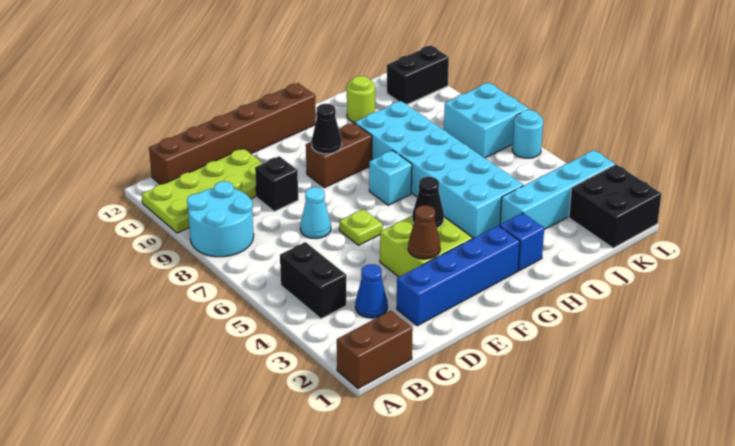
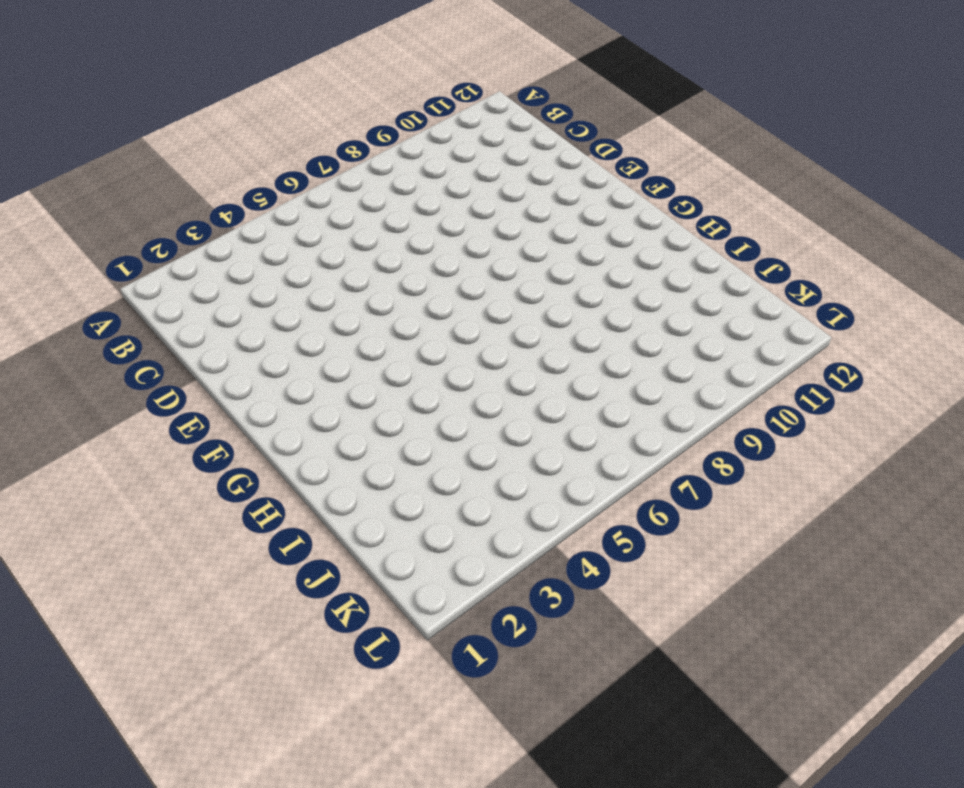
none -> brown brick A1:B1 level 1
none -> cyan round brick A8:B9 level 1
none -> lime plate A10:D11 level 1

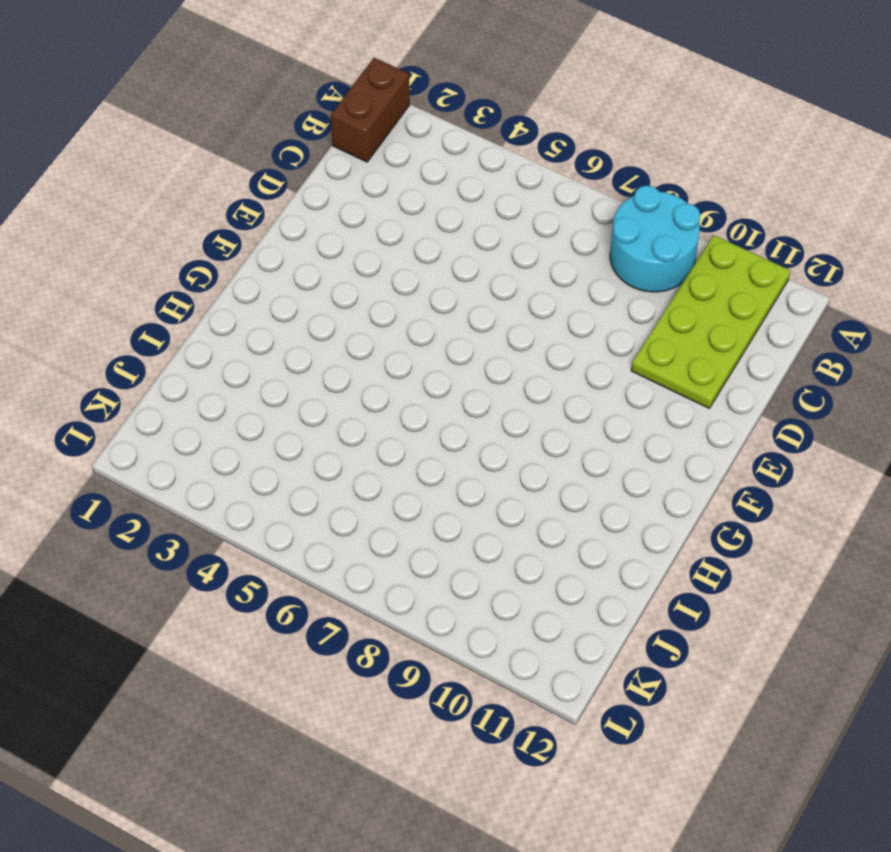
none -> black brick B4:B5 level 1
none -> brown brick B12:G12 level 1
none -> blue cone C3 level 1

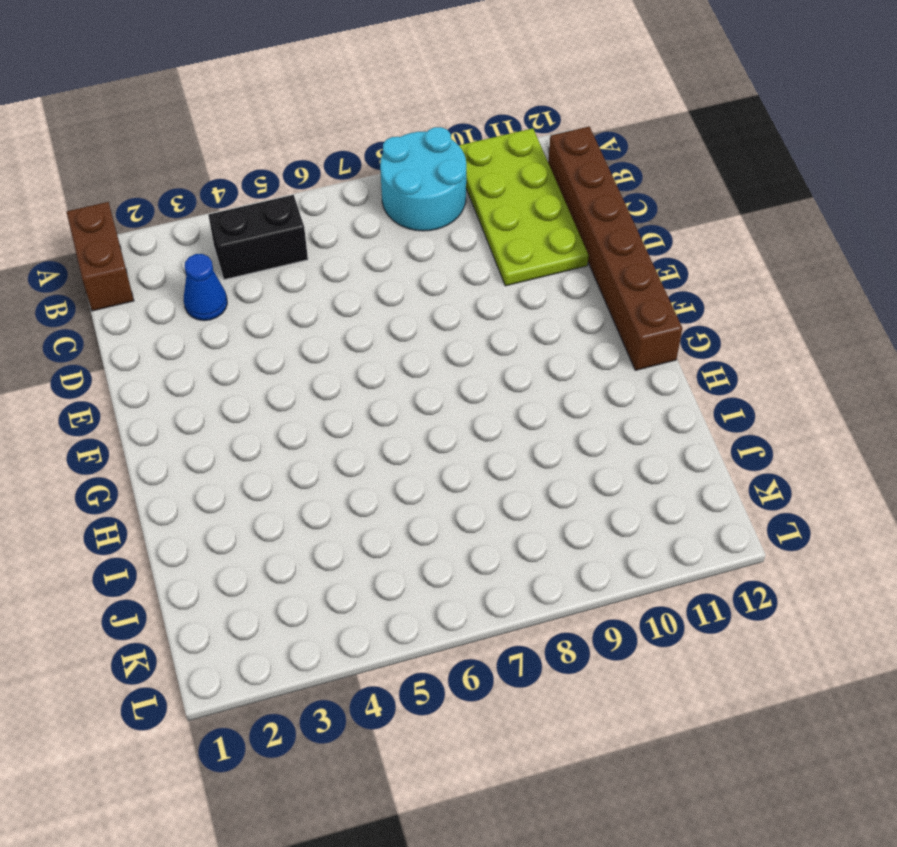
none -> blue brick D2:G2 level 1
none -> cyan cone D7 level 1
none -> black brick D9 level 1

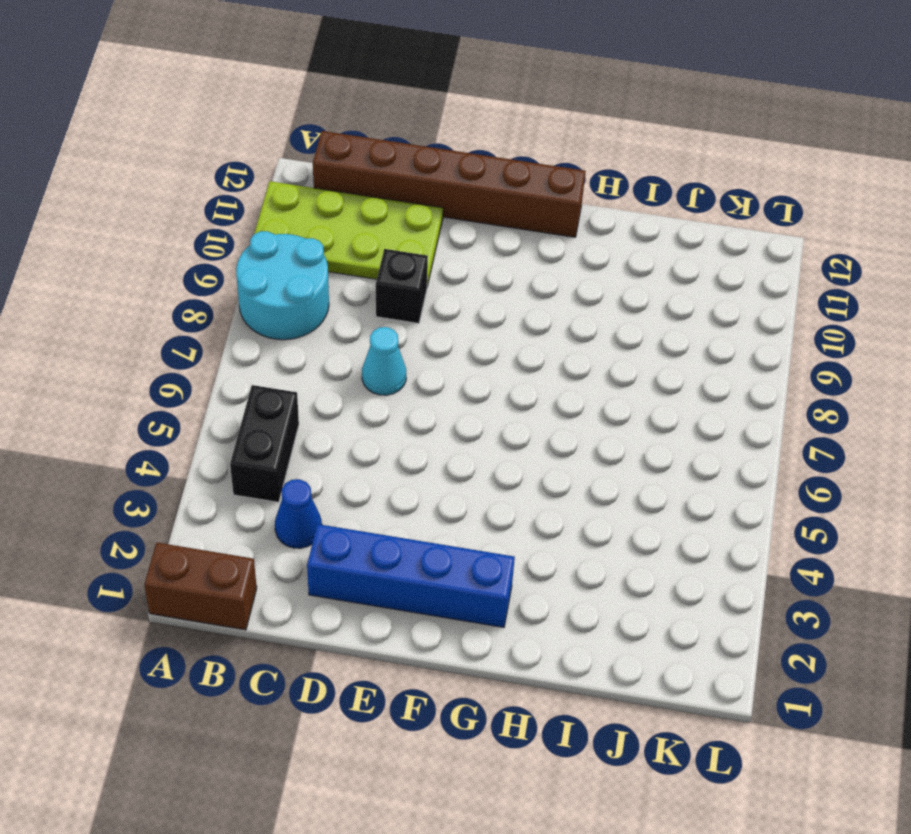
none -> lime brick E3:F4 level 1
none -> lime plate E6 level 1
none -> brown brick F9:G9 level 1

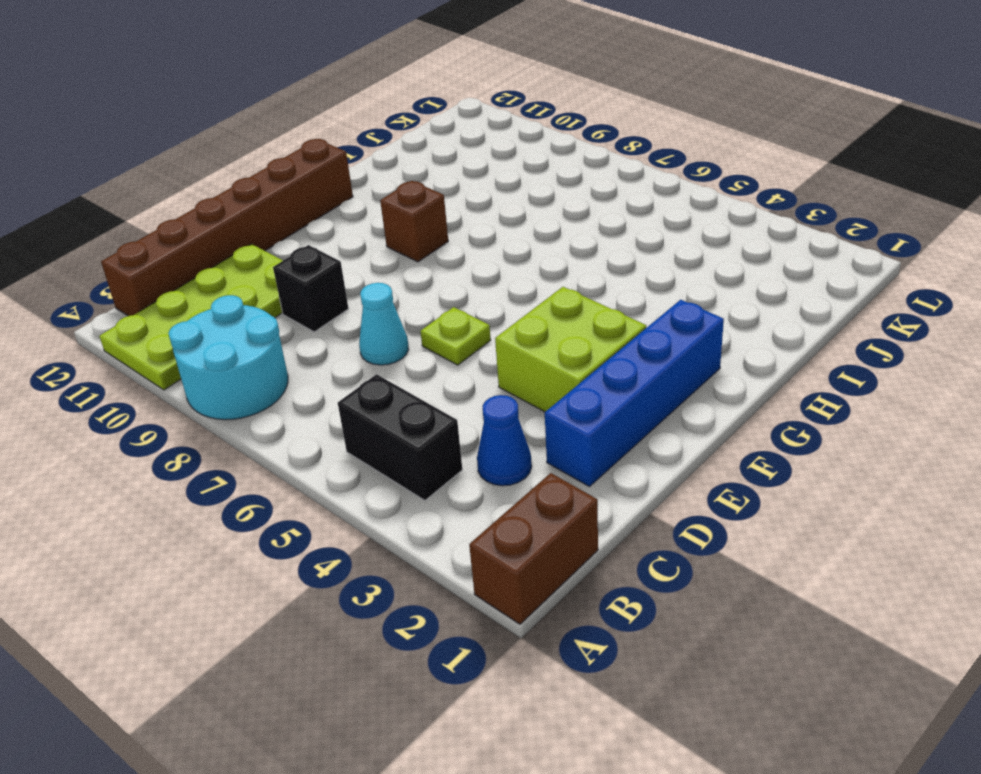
brown brick G9 level 1 -> brown brick F9:G9 level 1
none -> cyan brick G7 level 1
none -> blue brick H2 level 1
none -> cyan brick H4:I9 level 1

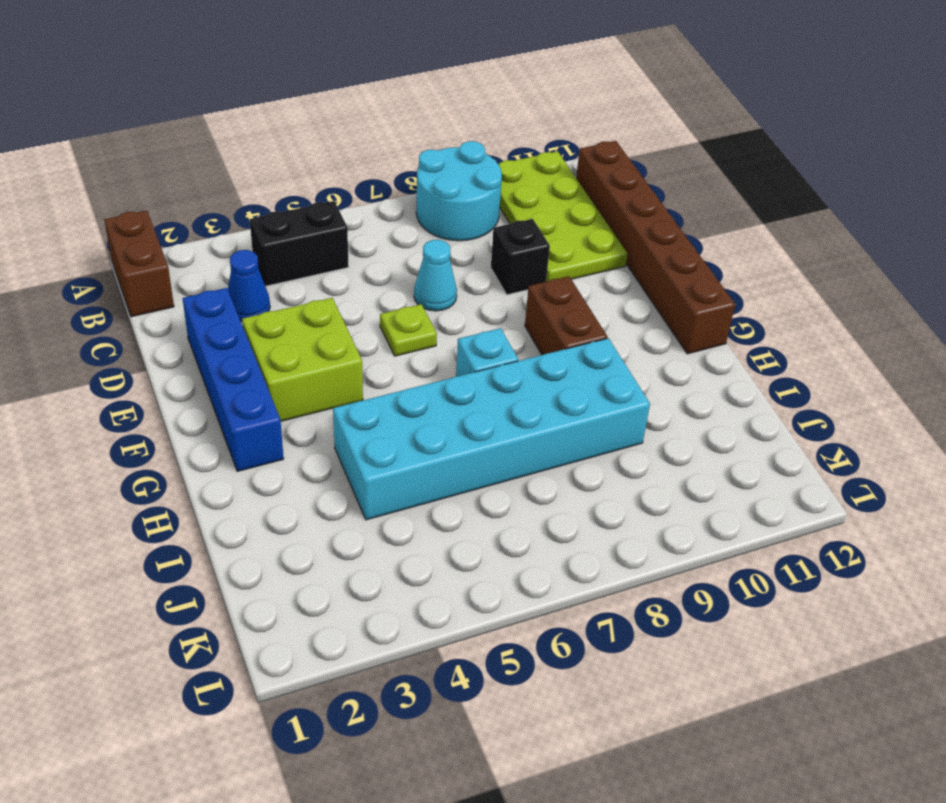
none -> blue brick H2 level 1
none -> cyan brick I3:L3 level 1
none -> lime round brick I11 level 1

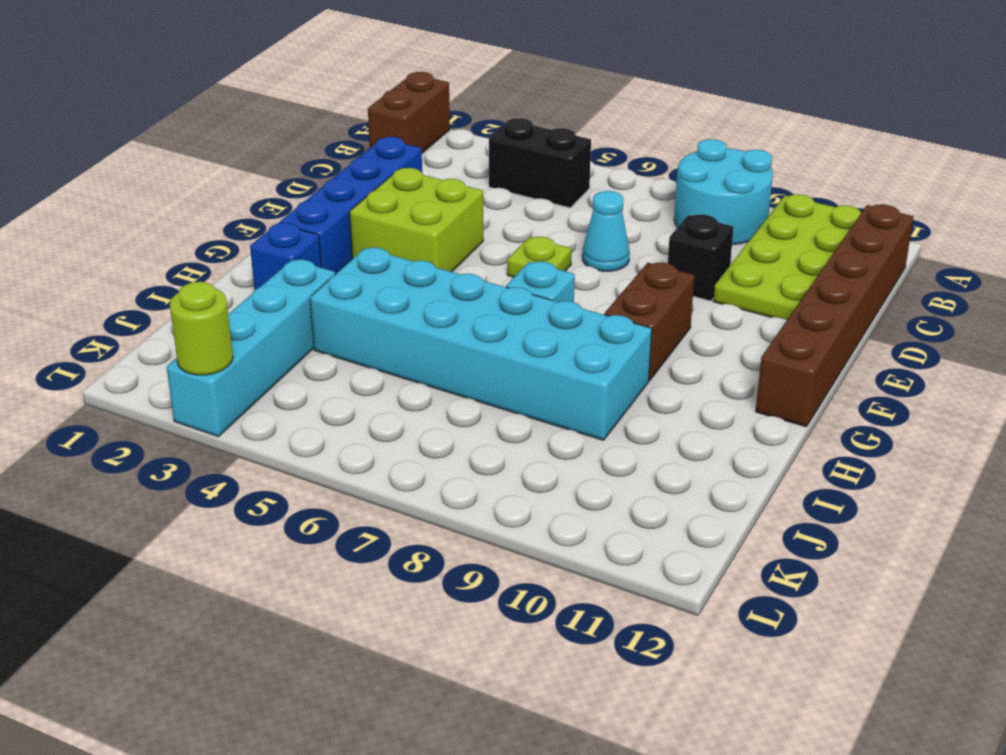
lime round brick L3 level 2 -> lime round brick I11 level 1
none -> blue cone C3 level 1
none -> black brick K1:L2 level 1
none -> cyan brick K7:L8 level 1

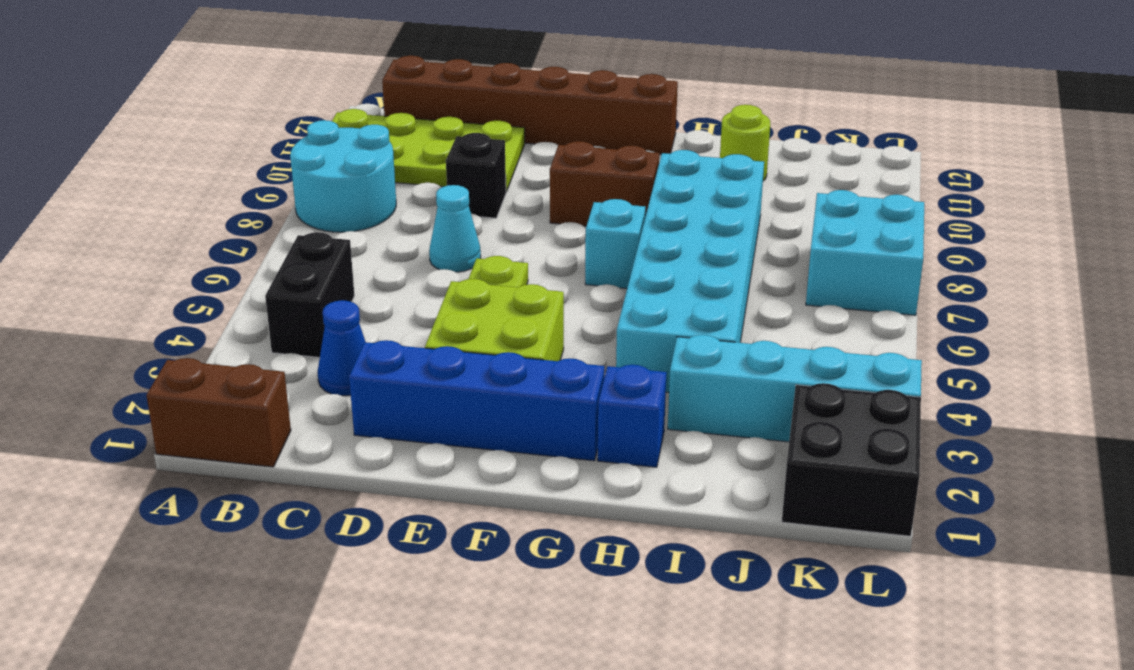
none -> black brick K11:L11 level 1
none -> cyan round brick L6 level 1
none -> brown cone E3 level 2

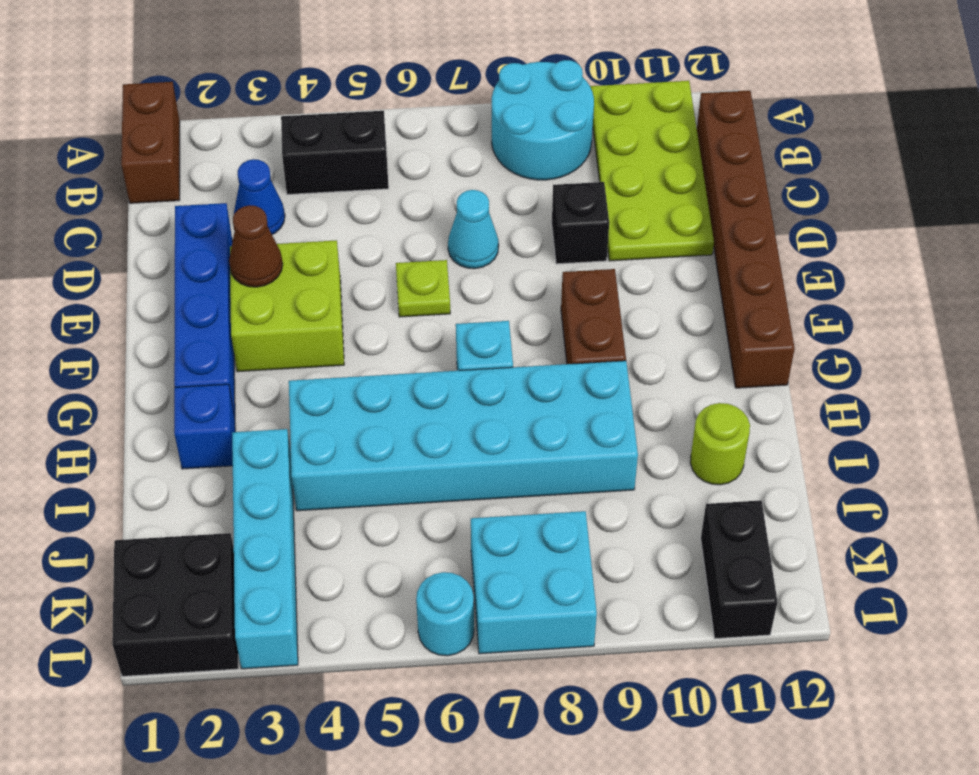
none -> black cone F4 level 2
none -> black cone F9 level 2

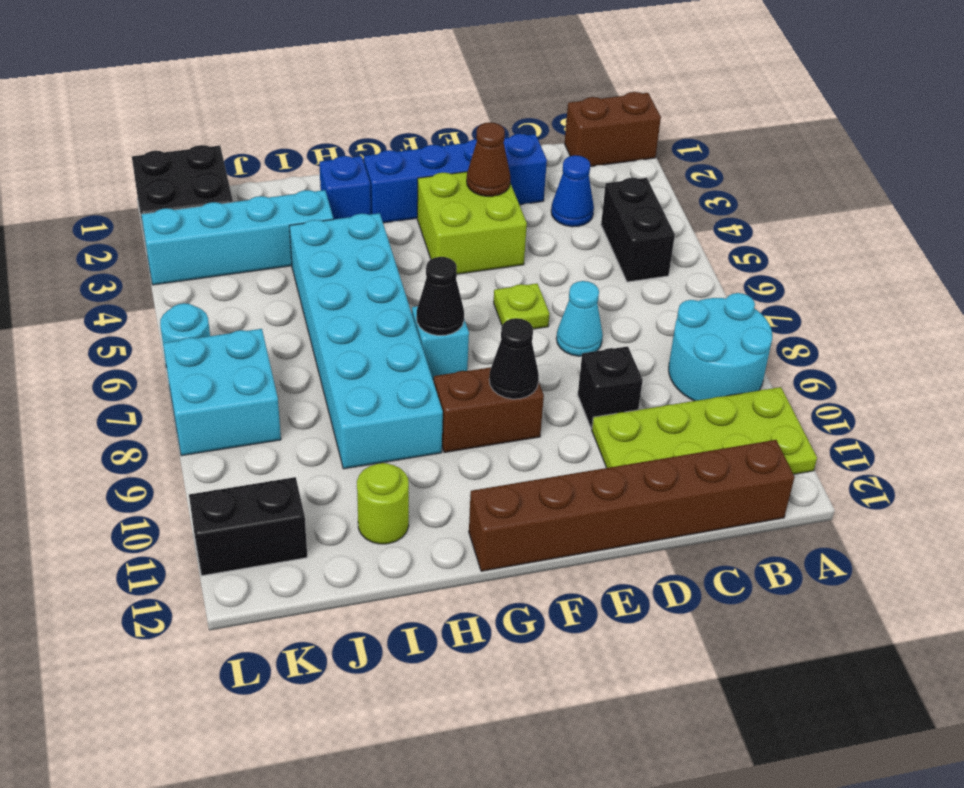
black cone G7 level 2 -> black cone F4 level 2

